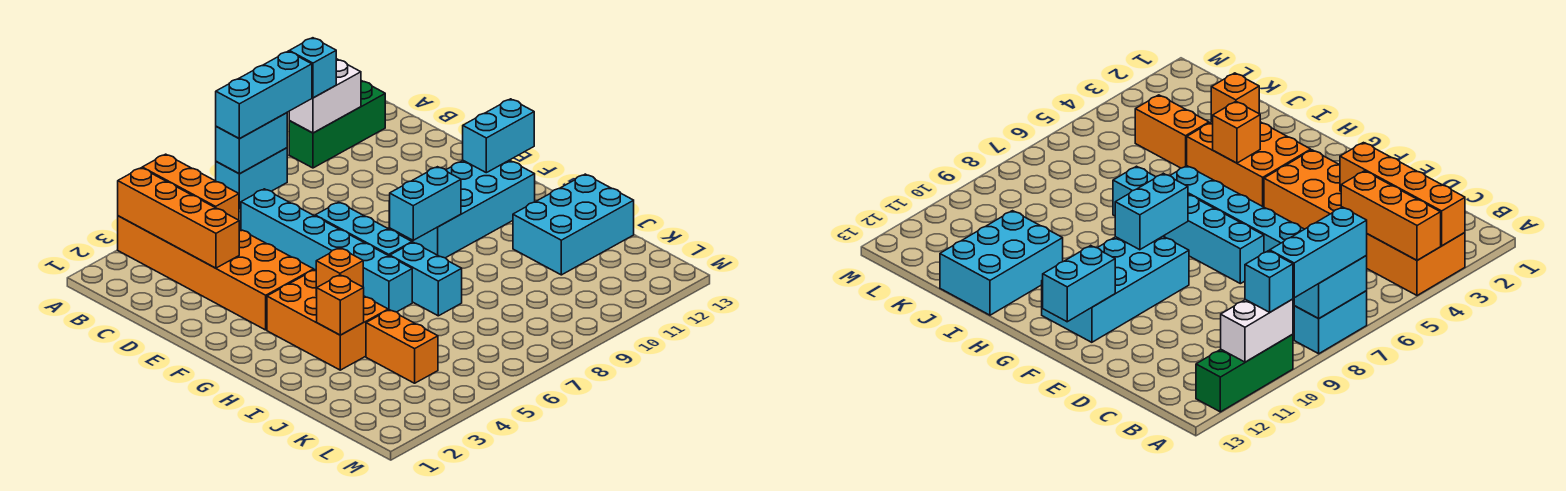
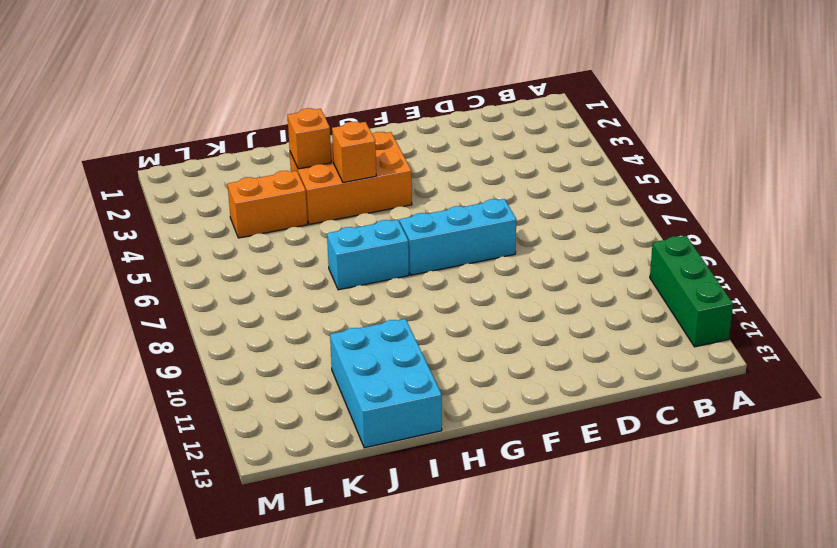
none -> orange brick A3:F4 level 1
none -> cyan brick A7:A8 level 1
none -> cyan brick C6:H6 level 1

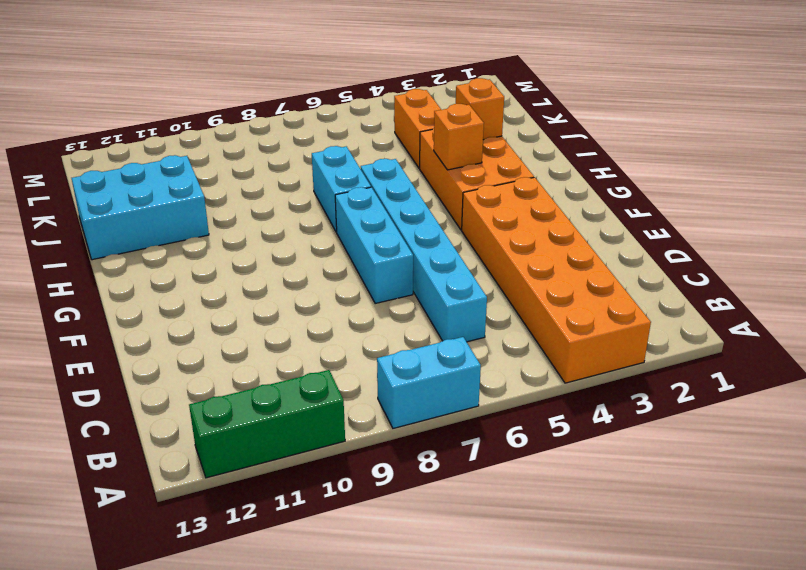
none -> cyan brick F9:G12 level 1
none -> orange brick A3:D3 level 2
none -> orange brick A4:C4 level 2

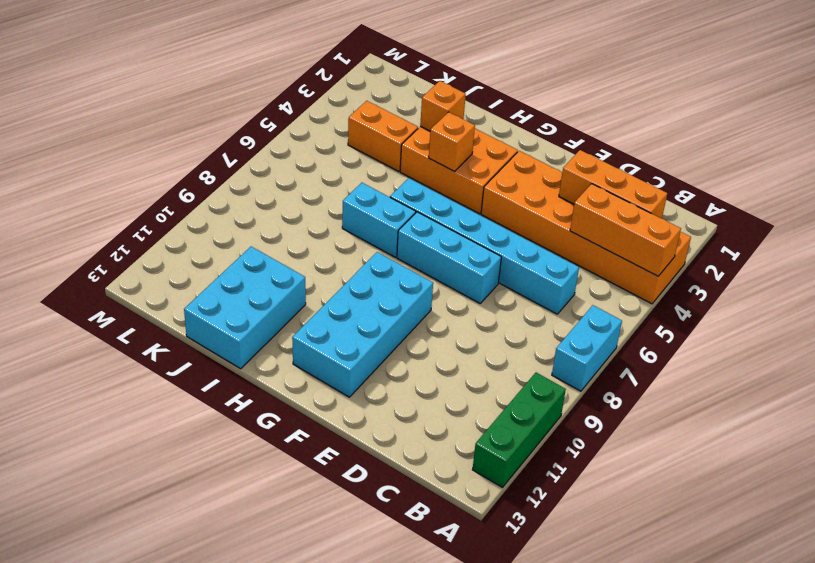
orange brick B3:D3 level 2 -> orange brick A3:D3 level 2
none -> cyan brick A7:A8 level 2
none -> white brick A10:A11 level 2
none -> cyan brick F12:F13 level 2

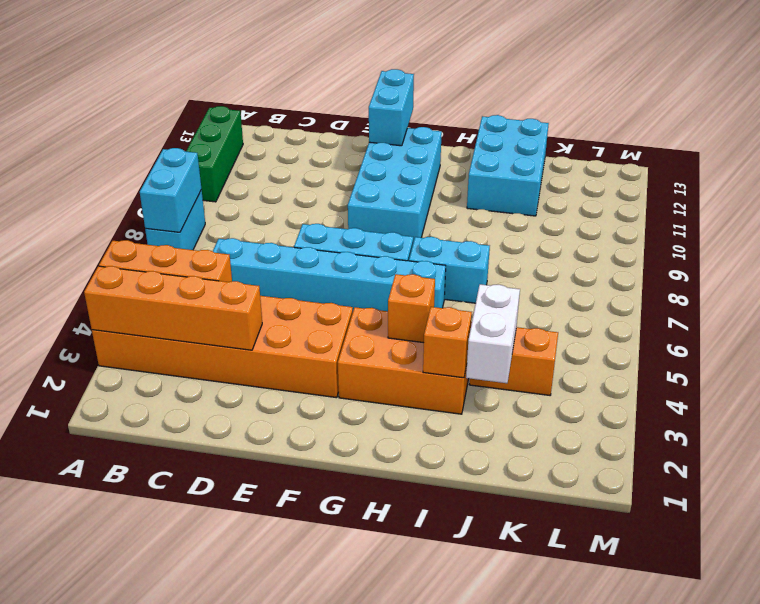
white brick J3:J4 level 2 -> white brick A10:A11 level 2
none -> cyan brick G8:G9 level 2
none -> cyan brick A7:A9 level 3
none -> cyan brick A10 level 3

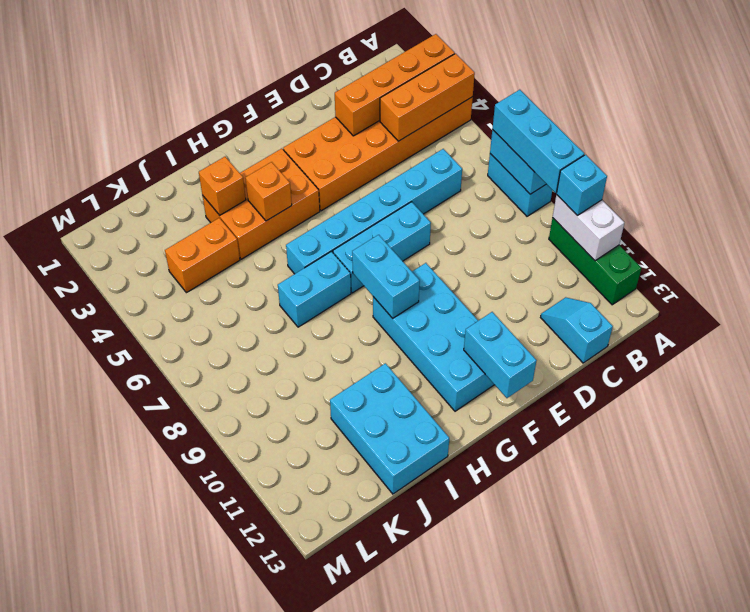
cyan slope C12:C13 level 1 top 13 -> none

